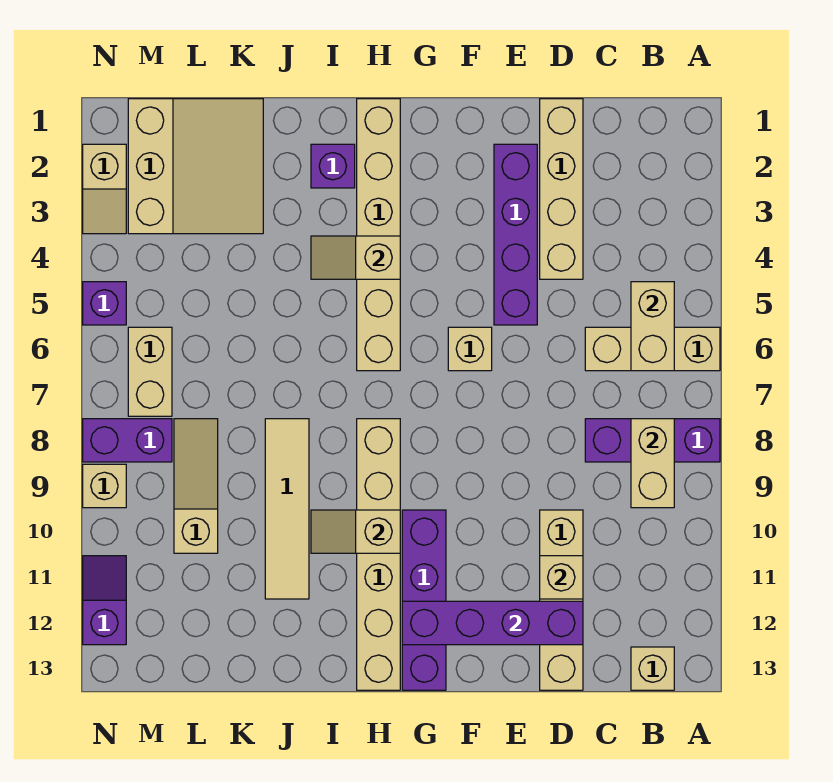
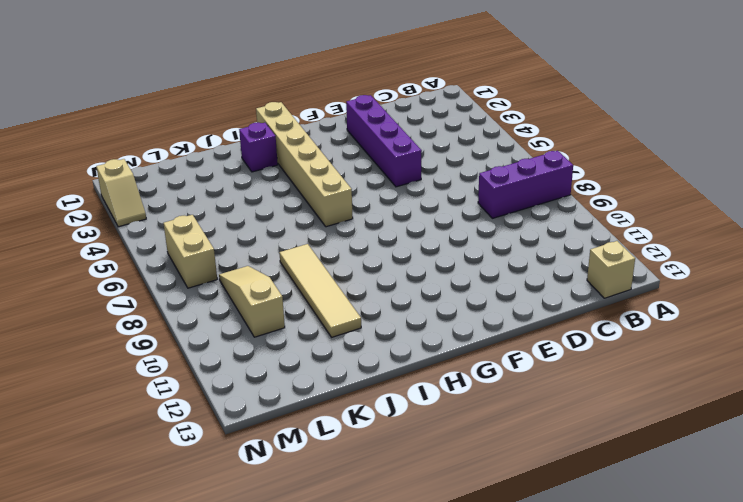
none -> tan brick A6:C6 level 1
none -> tan brick D1:D4 level 1
none -> tan brick D10:D13 level 1

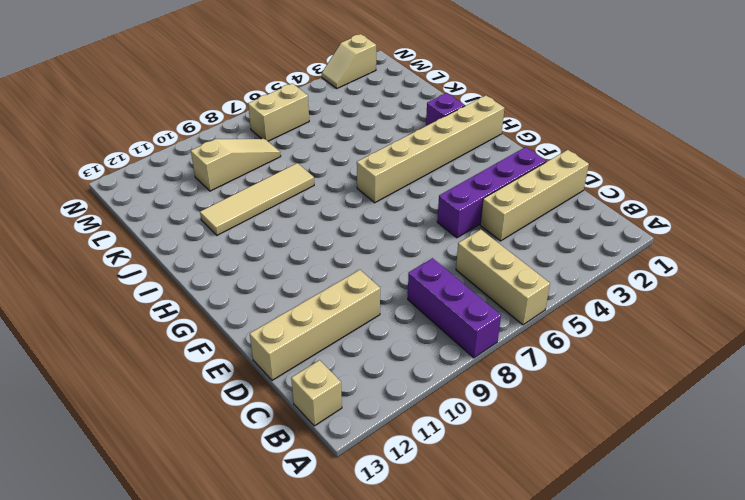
none -> tan brick F6 level 1
none -> purple brick G10:G13 level 1
none -> tan brick H8:H13 level 1

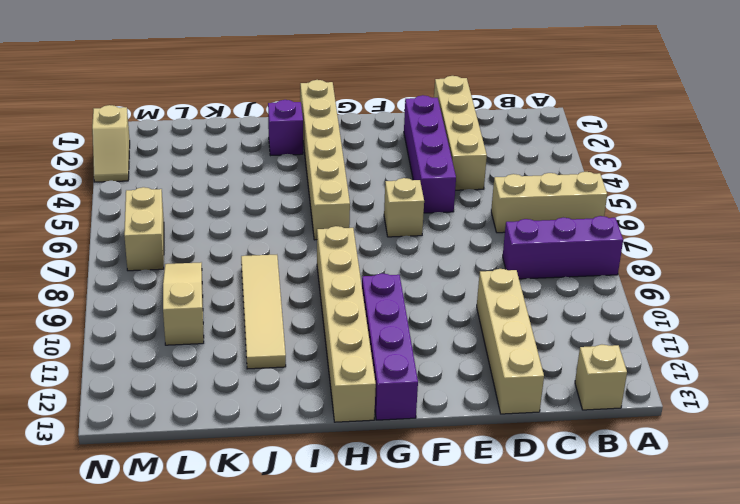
none -> tan slope K1:M3 level 1 top M
none -> purple brick M8:N8 level 1
none -> purple brick N5 level 1

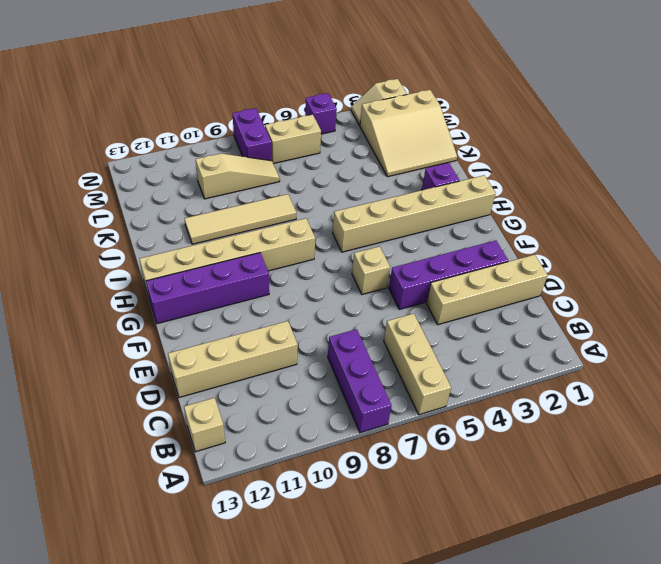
none -> tan brick N9 level 1
none -> purple slope N11:N12 level 1 top 12
none -> tan brick B5:B6 level 2

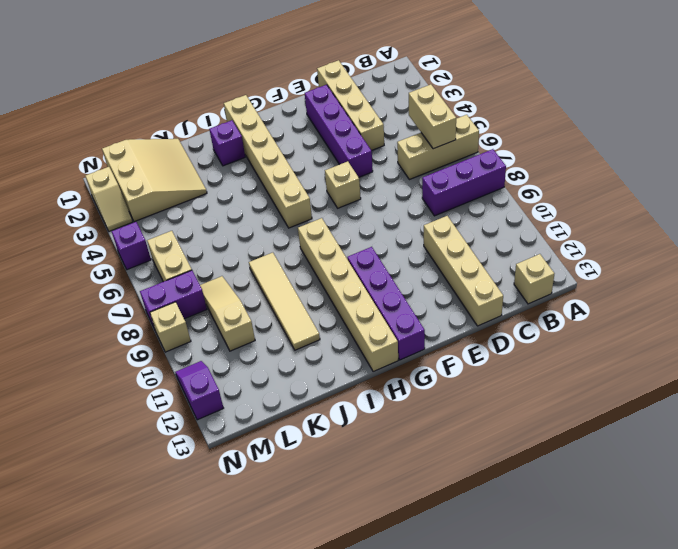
none -> tan brick B8:B9 level 2
none -> tan brick D11 level 2
none -> purple brick D12:G12 level 2

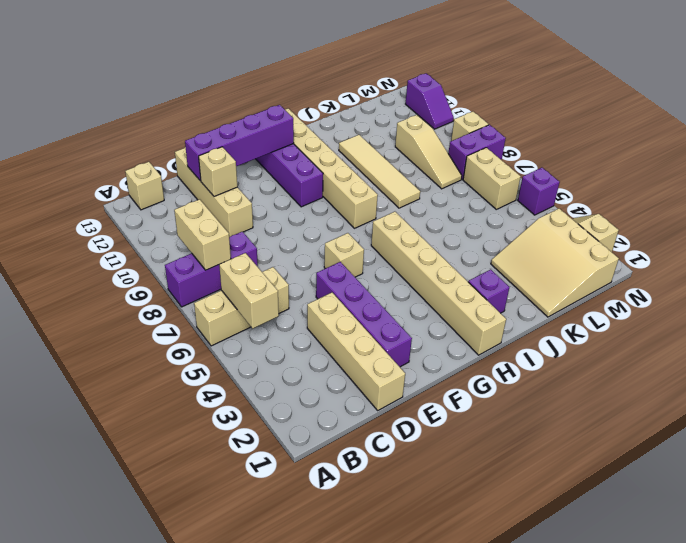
none -> tan slope H4:I4 level 2 top H
none -> tan slope H10:I10 level 2 top H

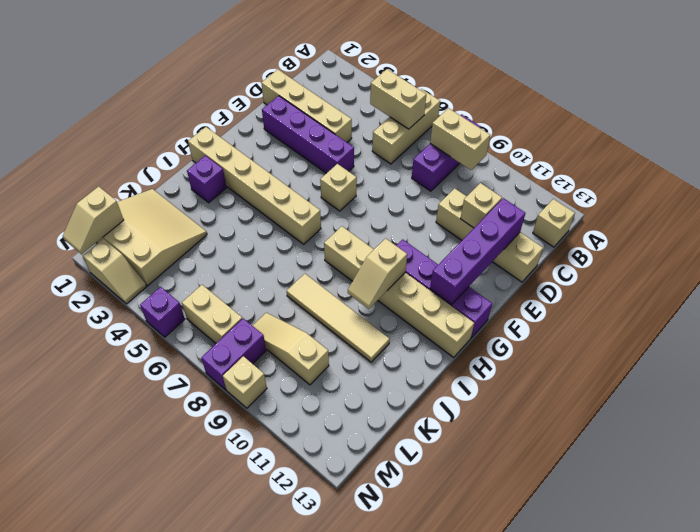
tan slope M1:N1 level 2 top M -> tan slope H4:I4 level 2 top H
none -> purple slope N11:N12 level 1 top 12

